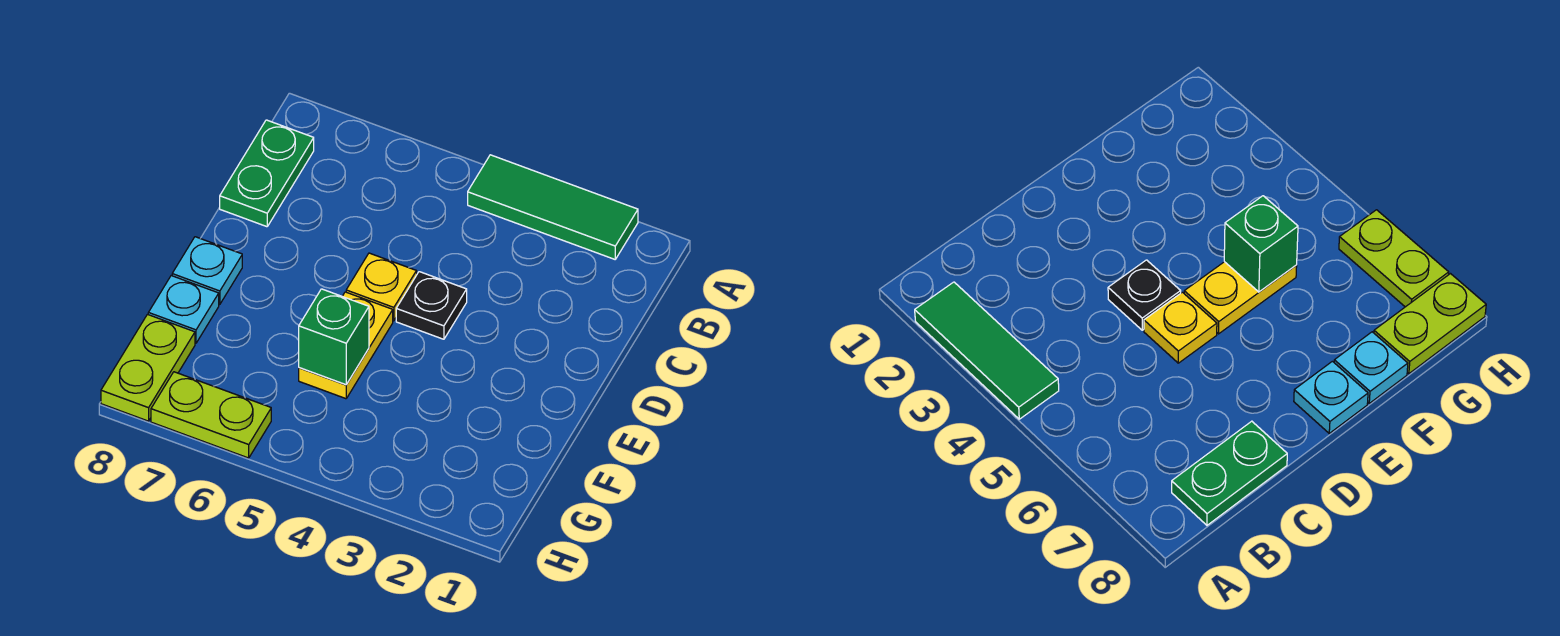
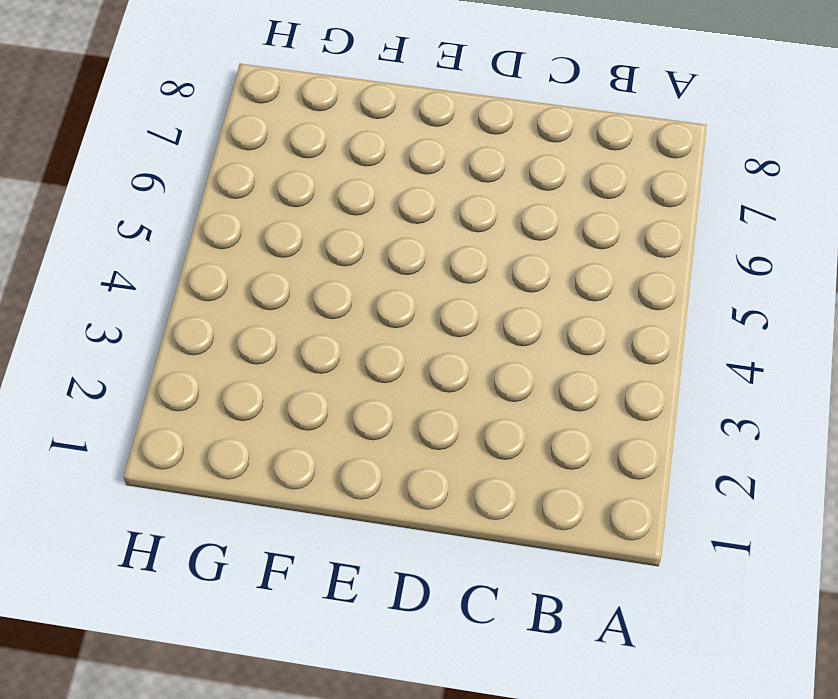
none -> green tile A2:A4 level 1
none -> green plate B8:C8 level 1

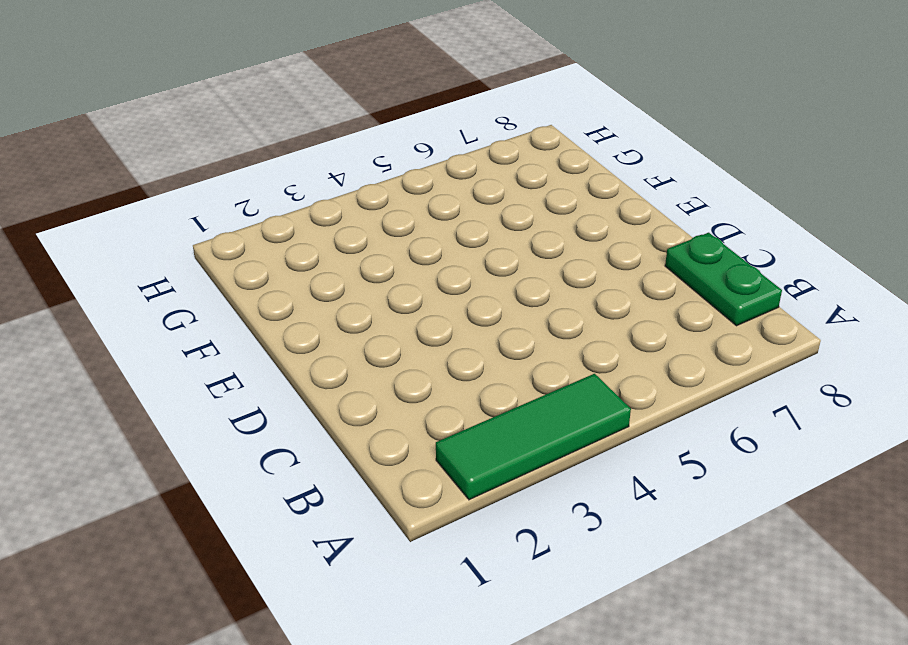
none -> black plate D4 level 1
none -> yellow plate D5 level 1

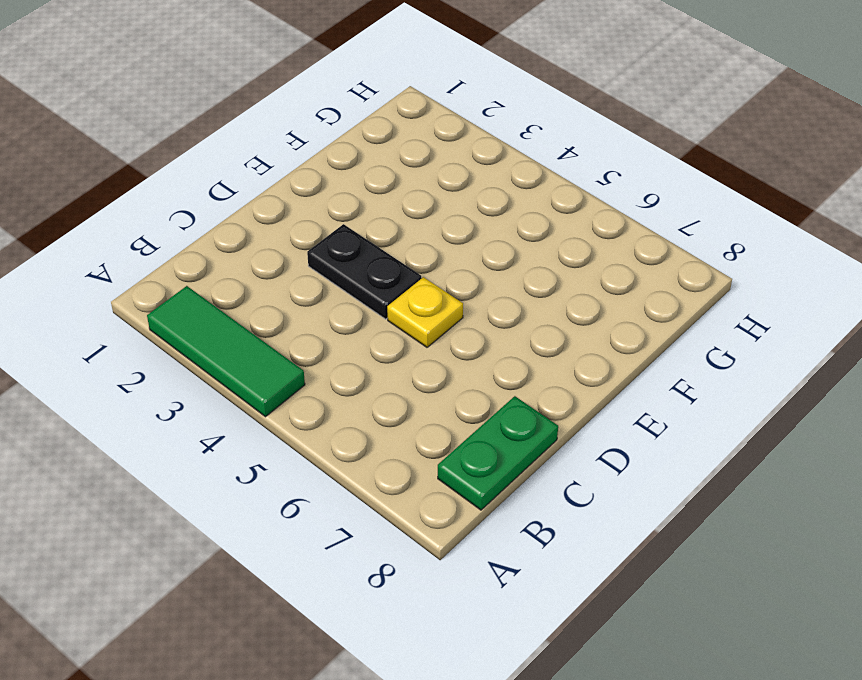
black plate D3:D4 level 1 -> black plate D4 level 1
none -> yellow plate E5:F5 level 1
none -> cyan plate E8 level 1

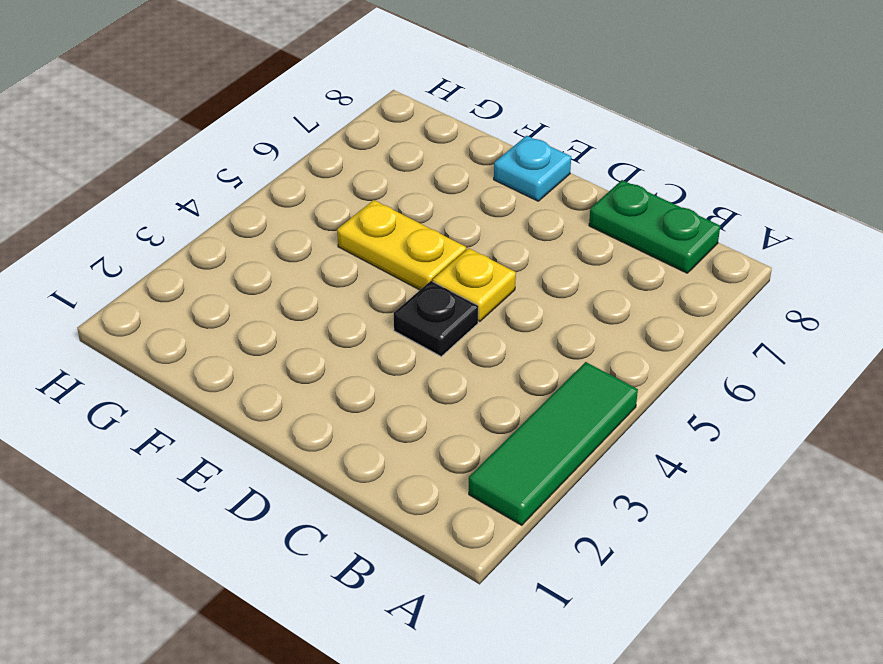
none -> cyan plate F8 level 1
none -> lime plate G8:H8 level 1

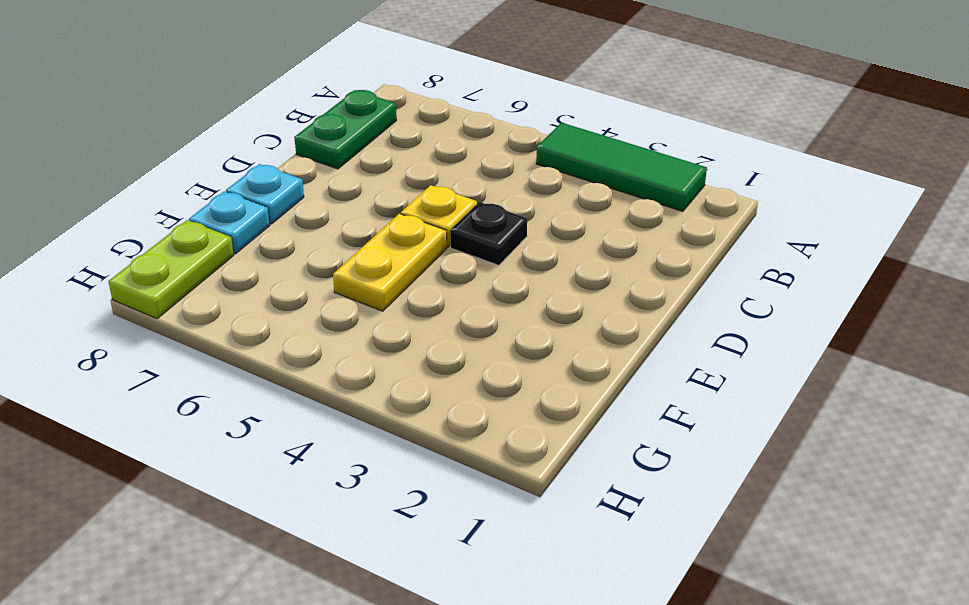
none -> lime plate H6:H7 level 1
none -> green brick F5 level 2

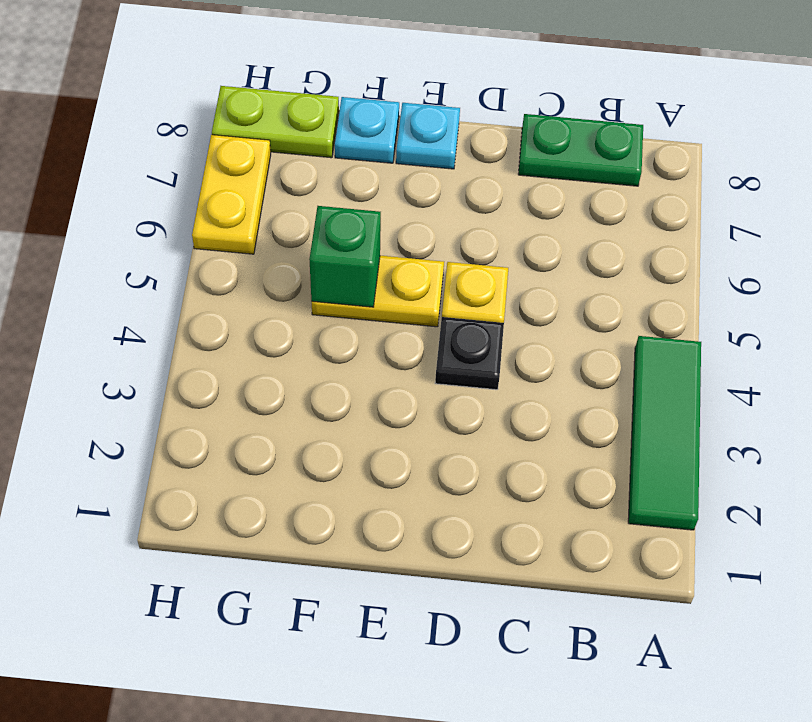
yellow plate H6:H7 level 1 -> lime plate H6:H7 level 1

